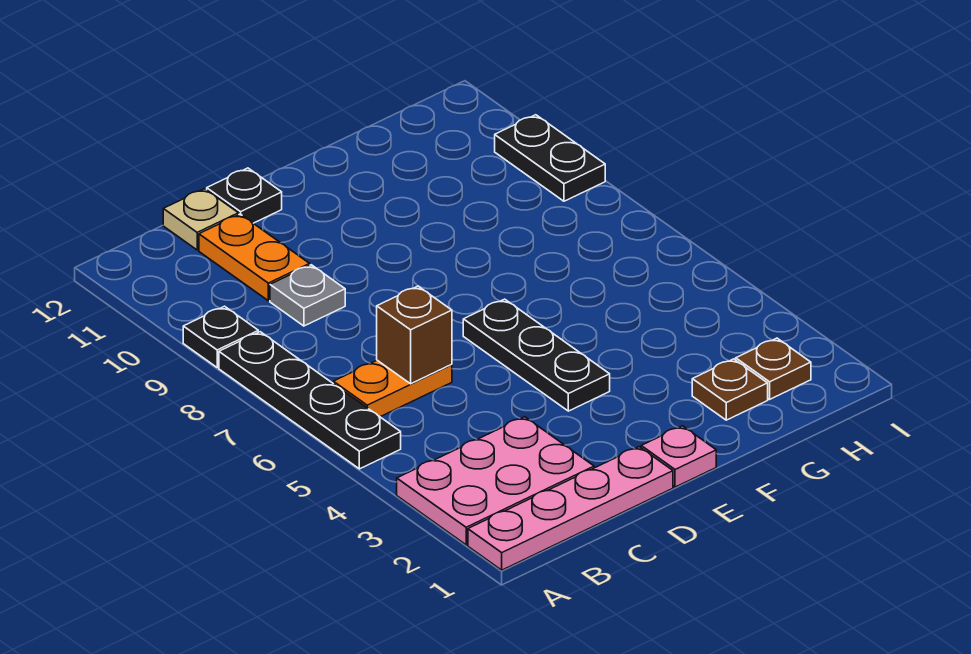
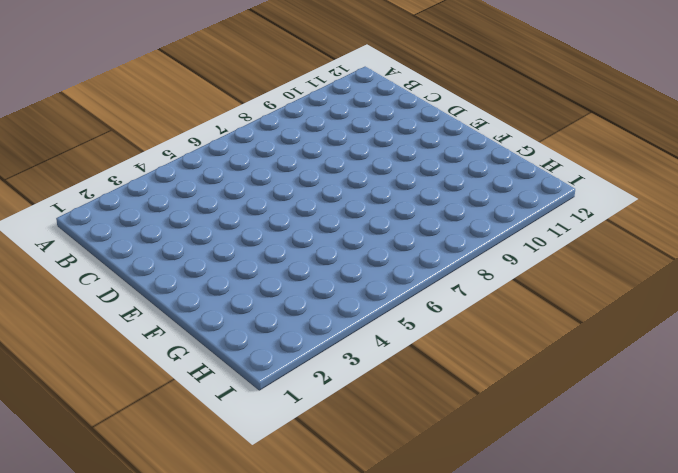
none -> pink plate A1:D1 level 1
none -> pink plate A2:C3 level 1
none -> black plate A5:A8 level 1

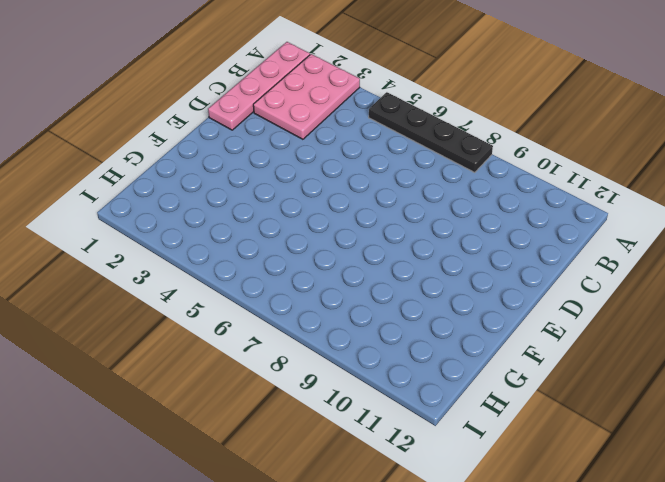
none -> black plate A9 level 1
none -> orange plate B6:C6 level 1
none -> grey plate C9 level 1

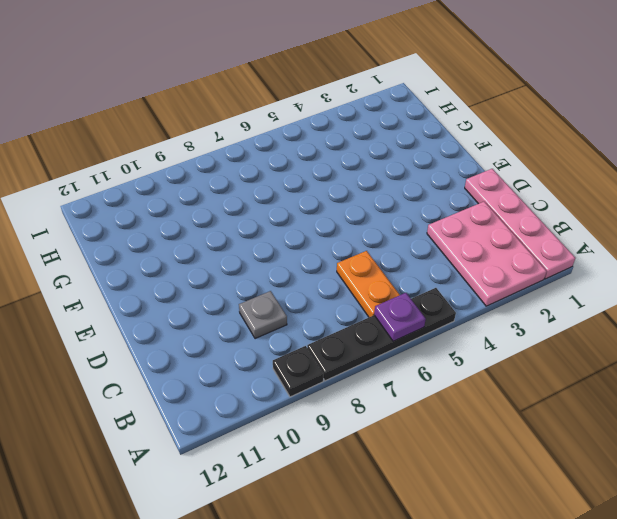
purple plate A6 level 2 -> none
none -> orange plate C10:C11 level 1
none -> tan plate C12 level 1
none -> black plate D12 level 1

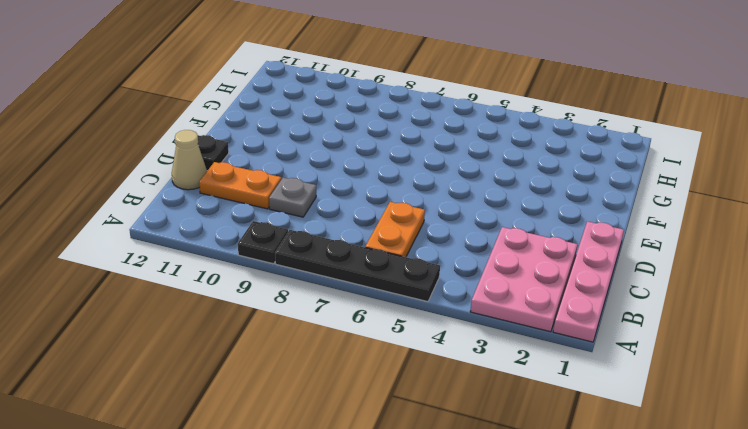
tan cone C12 level 1 -> tan plate C12 level 1
none -> pink plate E1 level 1
none -> black plate E4:E6 level 1
none -> brown plate G2 level 1

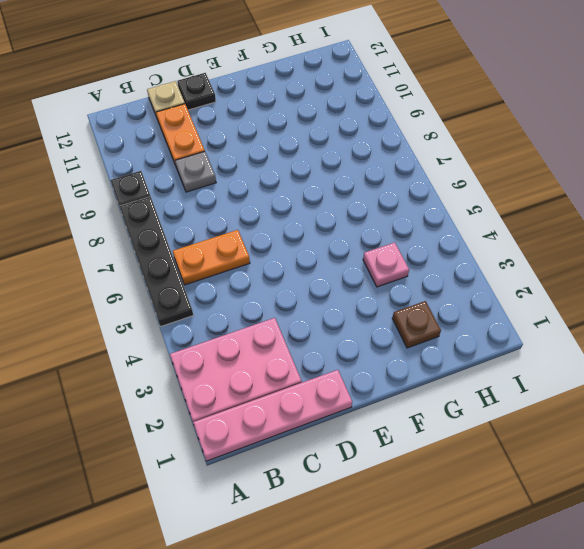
pink plate G4 level 1 -> pink plate E1 level 1
none -> black plate E4:E6 level 1
none -> brown plate H2 level 1
none -> black plate I9:I10 level 1

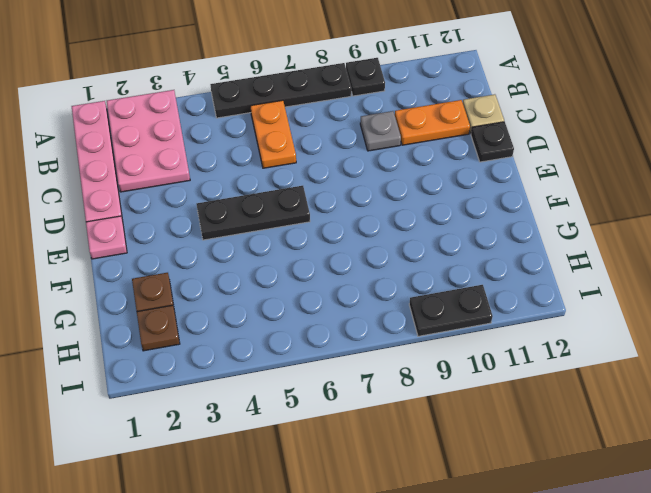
none -> brown brick C6 level 2

